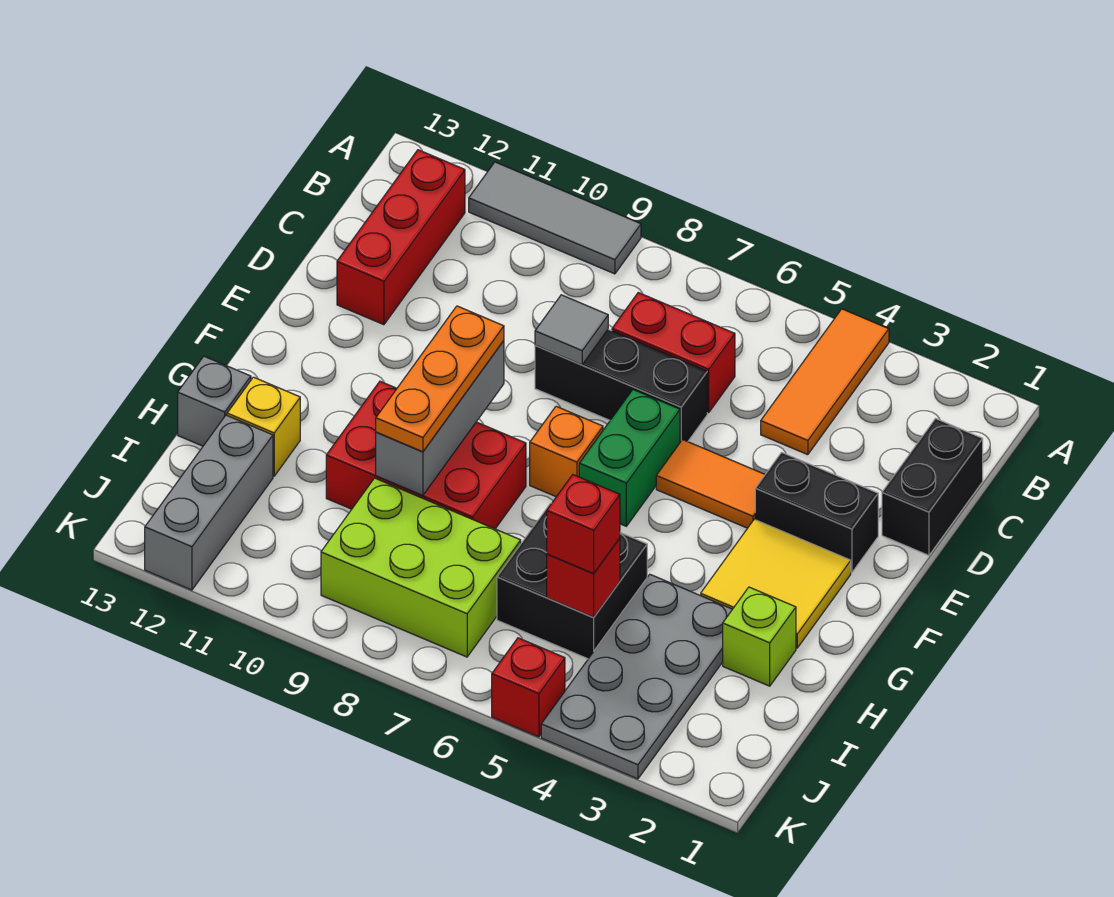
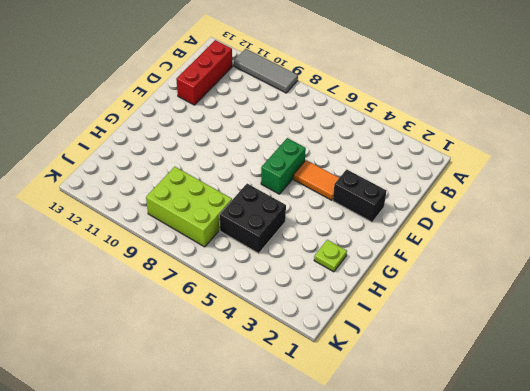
lime plate H2 level 1 -> lime brick H2 level 1
none -> orange tile A4:C4 level 1
none -> black brick C1:D1 level 1
none -> red brick C6:C7 level 1

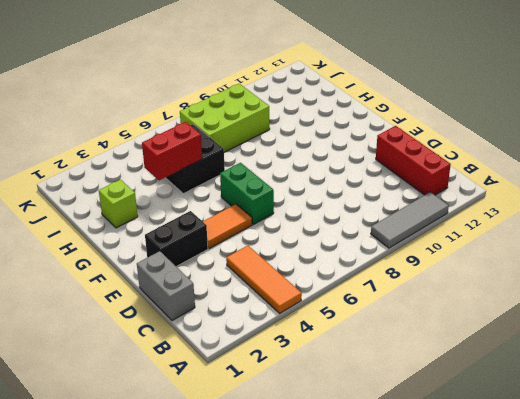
grey brick C1:D1 level 1 -> black brick C1:D1 level 1
red brick H4:H5 level 2 -> red brick C6:C7 level 1
none -> black brick D6:D8 level 1
none -> yellow tile F2:G3 level 1
none -> orange brick F7 level 1

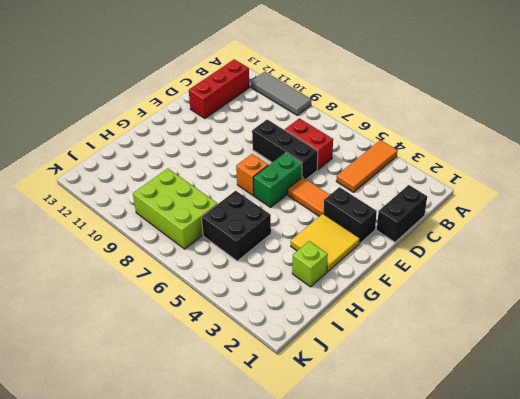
none -> red brick G8:H10 level 1
none -> grey plate H3:K4 level 1
none -> yellow brick H12 level 1

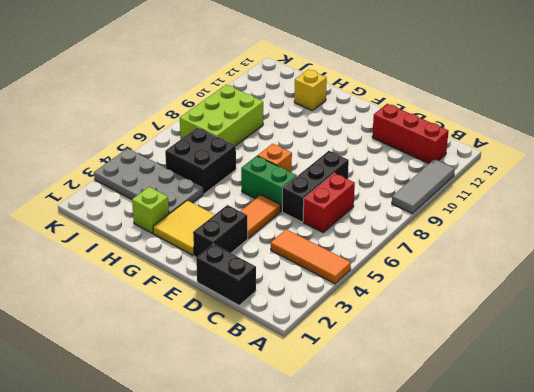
none -> red brick G8:H10 level 1
none -> grey brick H13 level 1
none -> grey brick I12:K12 level 1

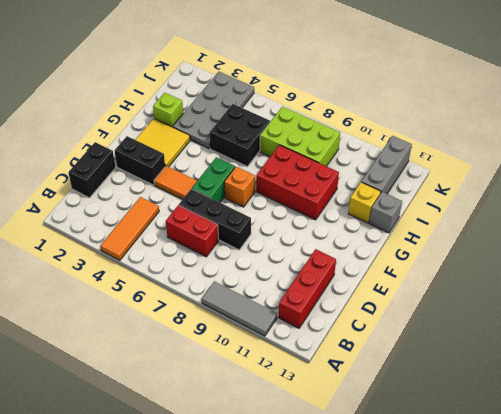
none -> red brick K5 level 1
none -> grey tile D8 level 2
none -> grey brick F9:H9 level 2

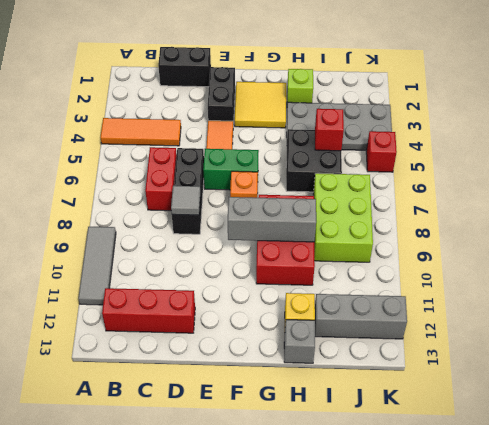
none -> orange plate F9:H9 level 3
none -> red brick I5 level 3

